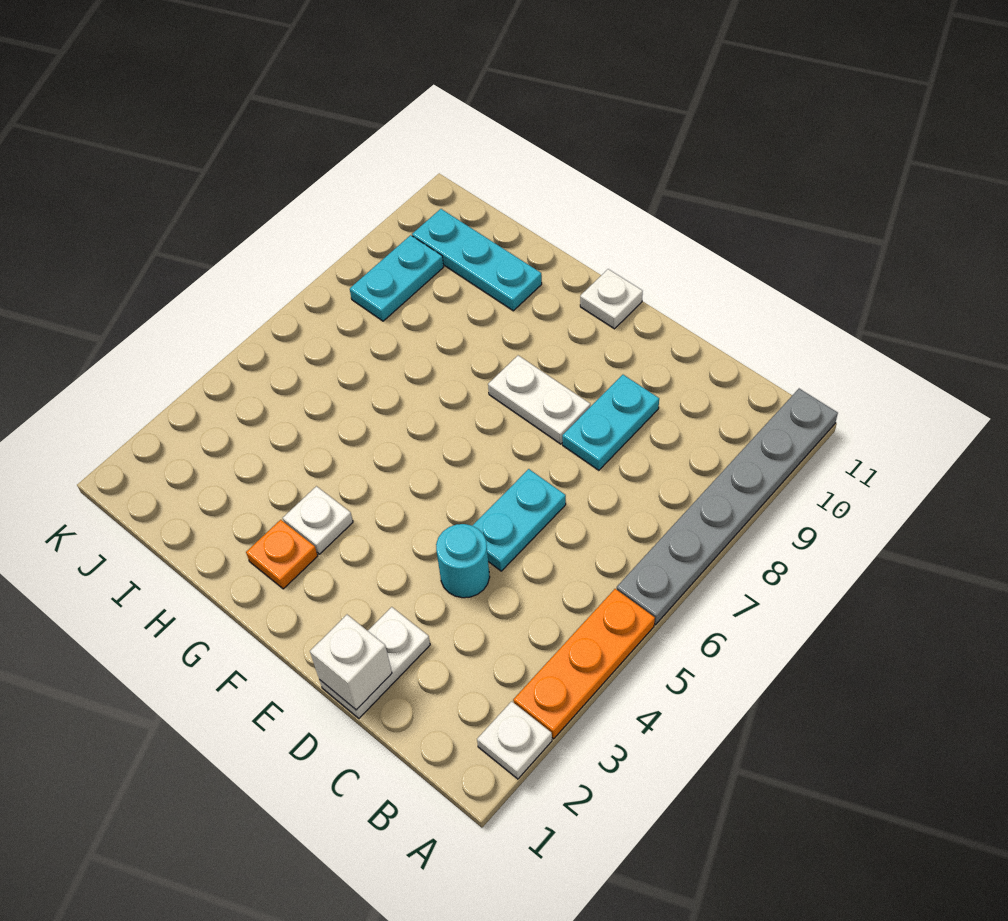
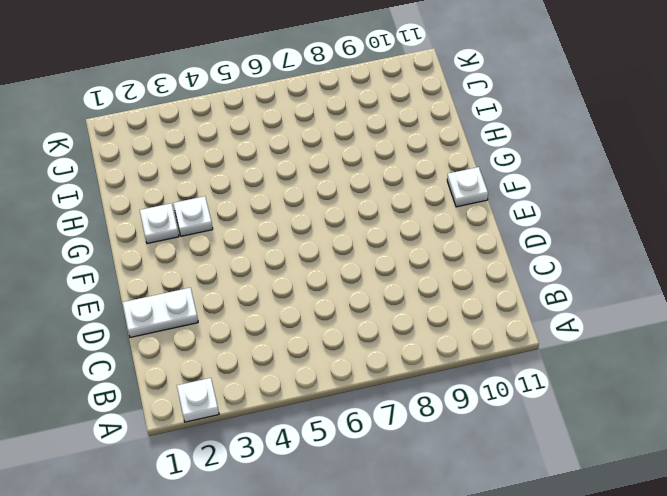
white plate G2 level 1 -> orange plate G2 level 1
none -> orange plate A3:A5 level 1
none -> grey plate A6:A11 level 1
none -> cyan round brick D4 level 1

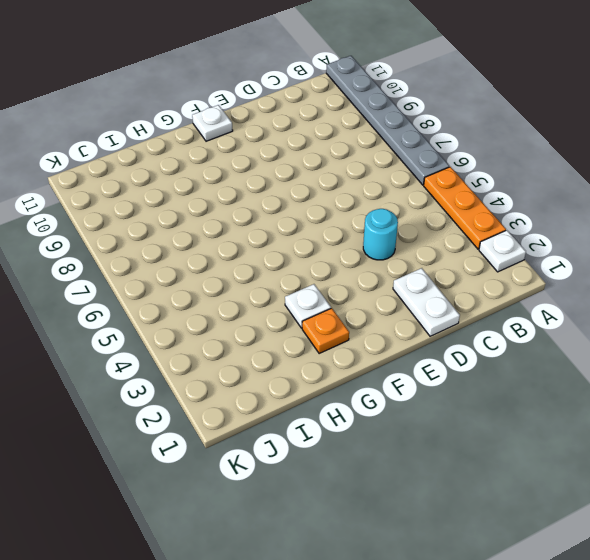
none -> cyan plate D5:D6 level 1
none -> cyan plate D8:D9 level 1
none -> white plate E8:F8 level 1

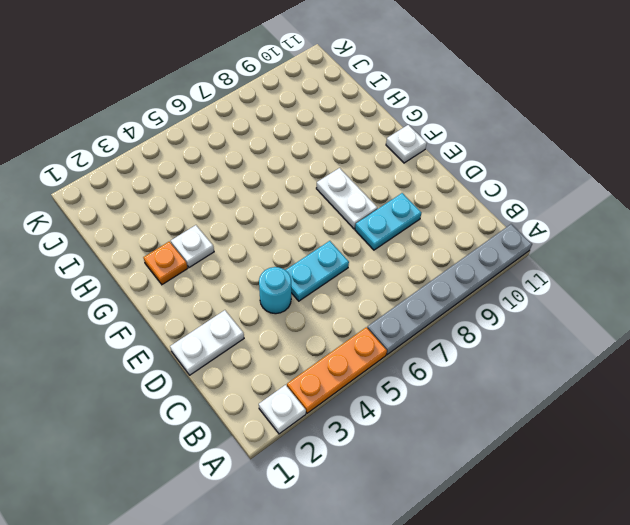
none -> cyan plate H10:J10 level 1
none -> cyan plate J8:J9 level 1
none -> white brick D1 level 2

